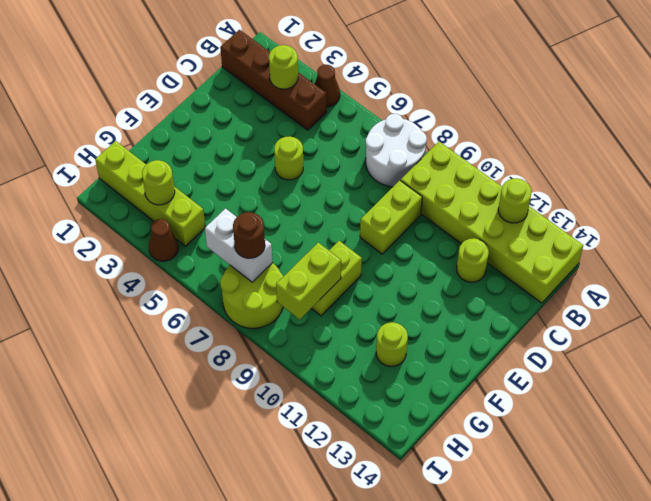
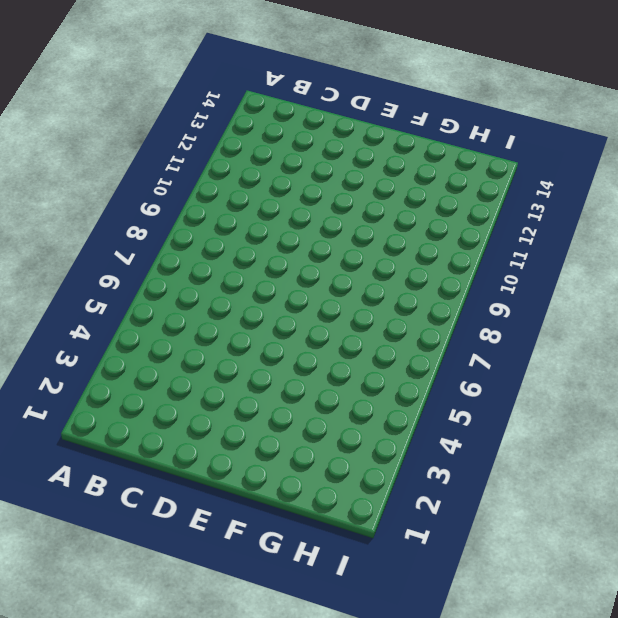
none -> brown cone A4 level 1
none -> white round brick A7:B8 level 1
none -> lime brick A9:B14 level 1

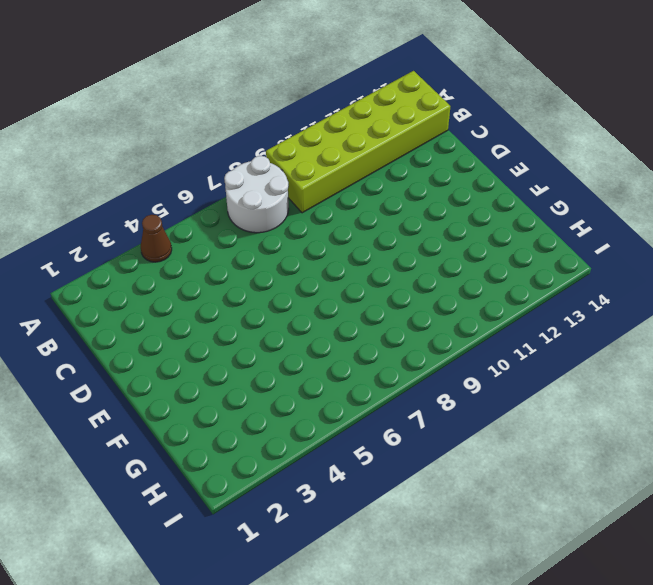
none -> brown brick B1:B4 level 1
none -> lime brick C9:D9 level 1
none -> lime round brick C12 level 1

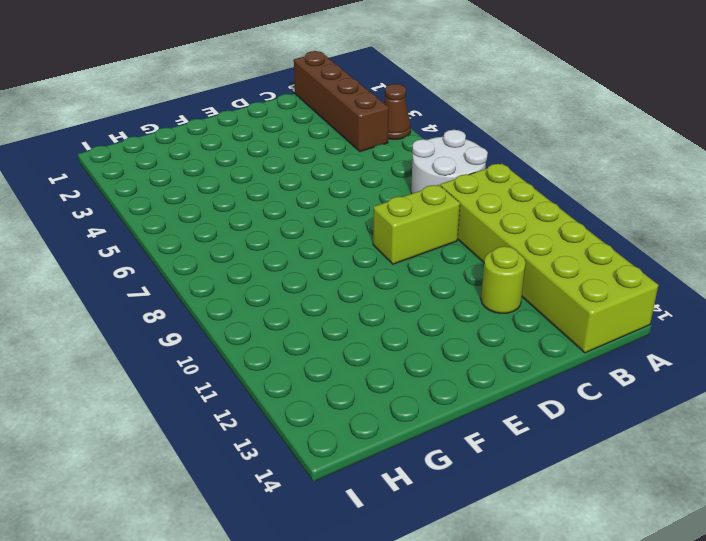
none -> lime round brick D5 level 1
none -> lime brick F9:G9 level 1
none -> lime round brick G12 level 1

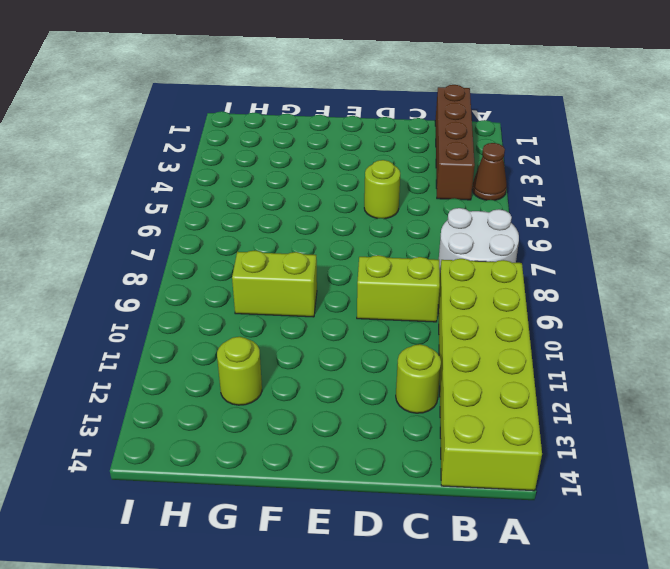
none -> lime brick H1:H4 level 1
none -> lime round brick H7:I8 level 1
none -> brown cone I4 level 1

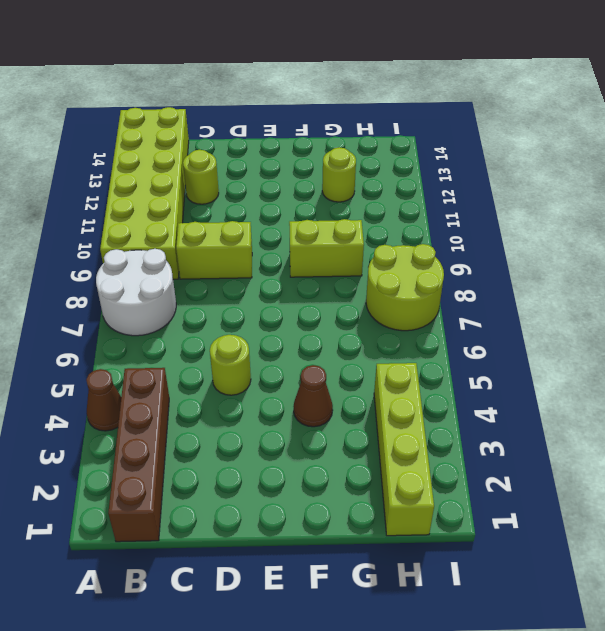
brown cone F4 level 1 -> brown cone I4 level 1
none -> lime round brick A12 level 2
none -> lime round brick B3 level 2
none -> lime brick G9:H9 level 2

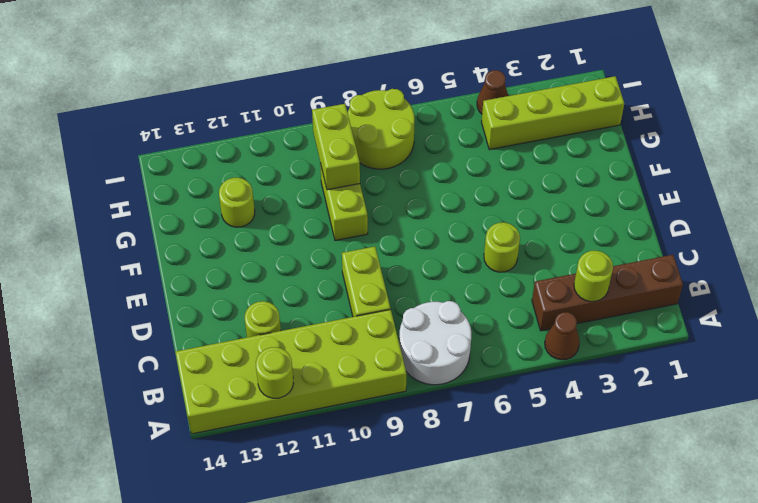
none -> lime round brick H3 level 2
none -> white brick H6:H7 level 2
none -> brown round brick H7 level 3

